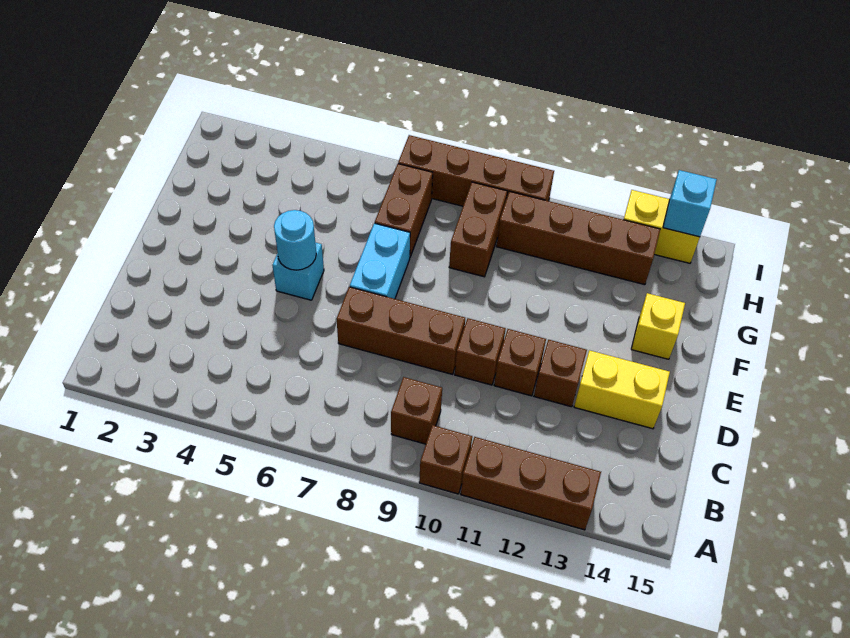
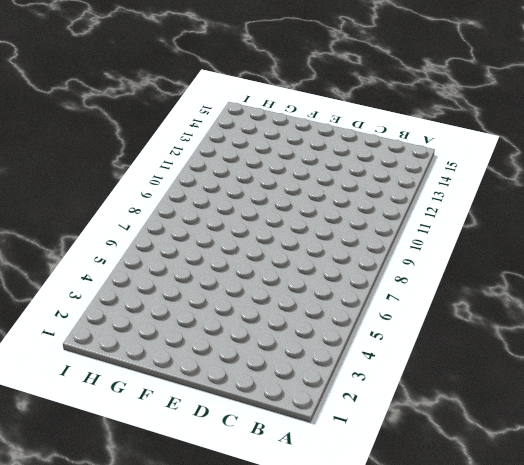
none -> brown brick A10 level 1
none -> brown brick A11:A13 level 1
none -> brown brick B9 level 1

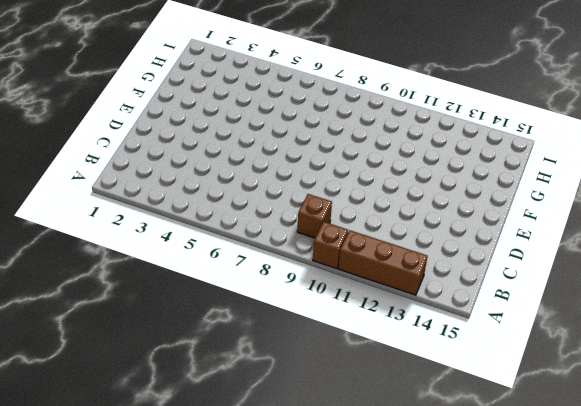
none -> brown brick D7:D9 level 1
none -> brown brick D10 level 1
none -> brown brick D11 level 1

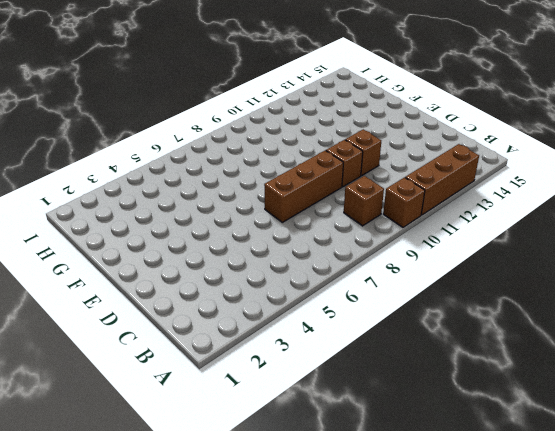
none -> brown brick D12 level 1
none -> yellow brick D13:D14 level 1
none -> cyan brick E5 level 1

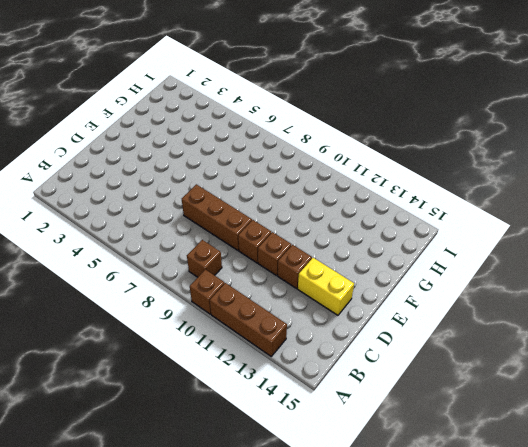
none -> cyan brick E5 level 1
none -> cyan brick E7:F7 level 1
none -> yellow brick F14 level 1

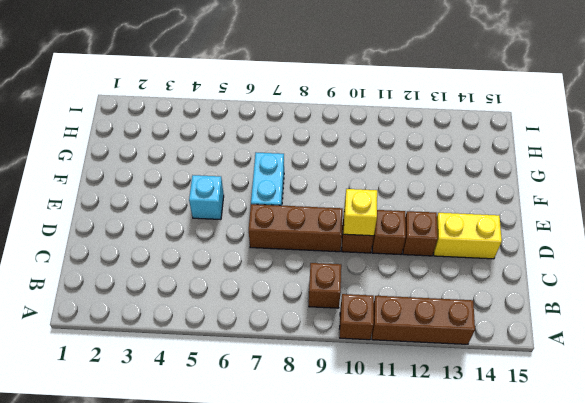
yellow brick D10 level 2 -> yellow brick F14 level 1
none -> brown brick G7:H7 level 1
none -> brown brick G9:H9 level 1
none -> brown brick H10:H13 level 1

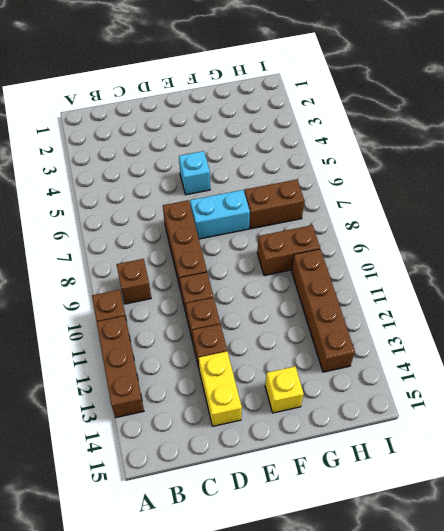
none -> brown brick I7:I10 level 1
none -> yellow brick I13:I14 level 1
none -> cyan round brick E5 level 2

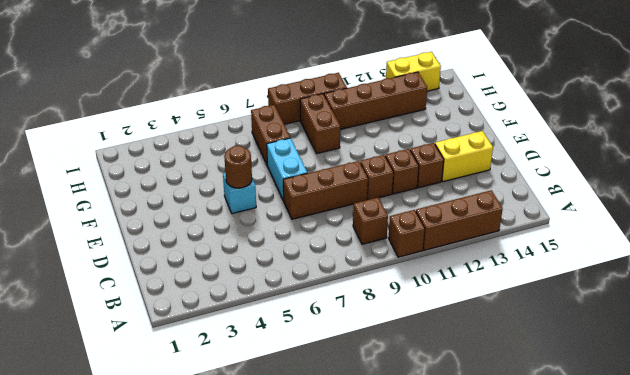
brown round brick E5 level 2 -> cyan round brick E5 level 2
brown brick I8:I10 level 1 -> brown brick I7:I10 level 1
none -> yellow brick F14 level 1
none -> cyan brick I14 level 2

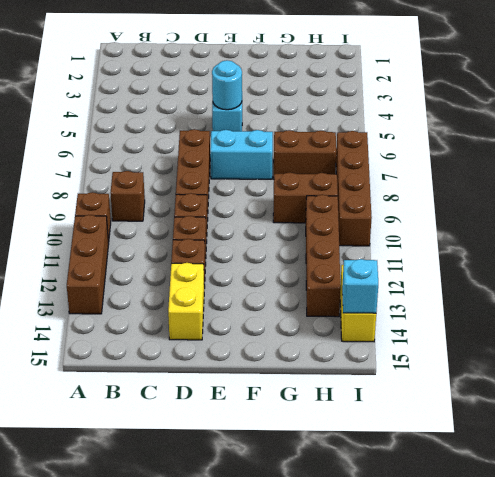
none -> yellow brick F14 level 1

